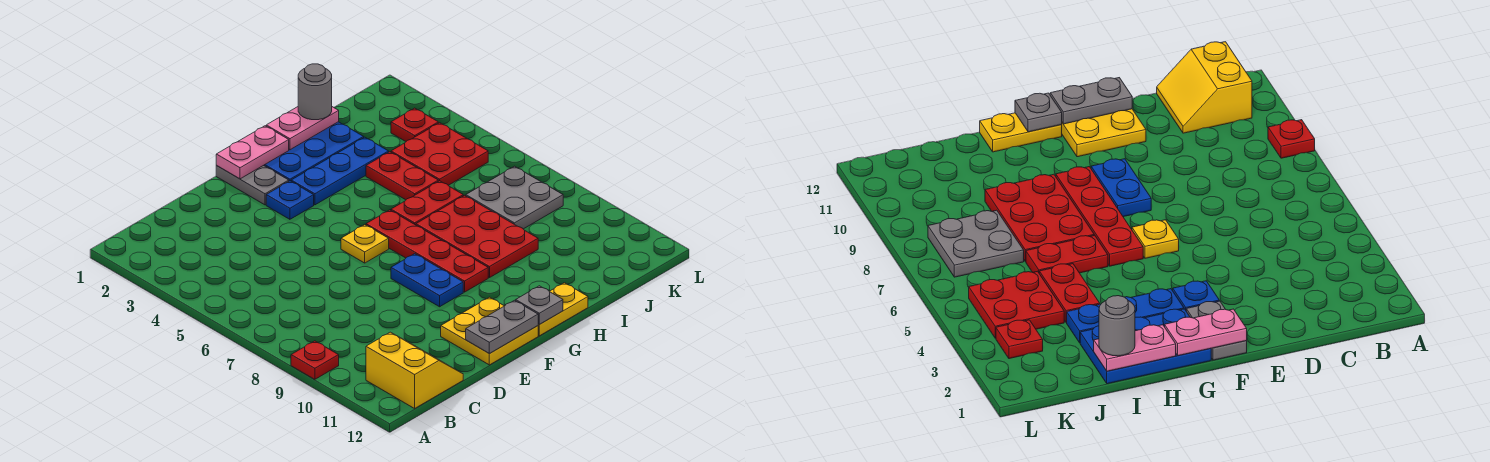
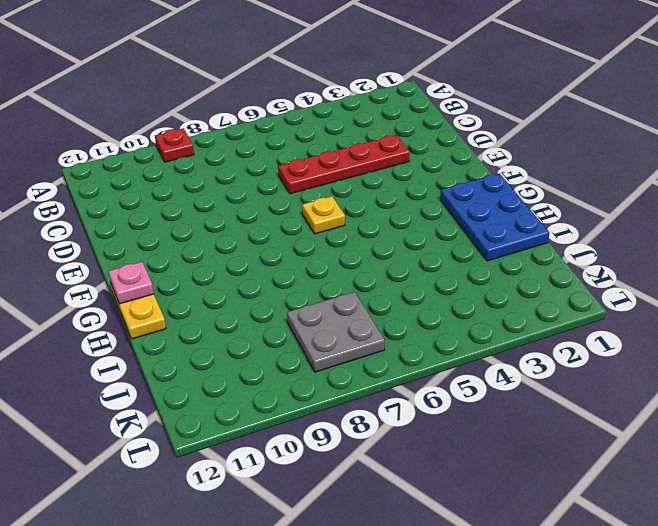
red plate D3:D6 level 1 -> red plate G6:G9 level 1
pink plate G12 level 2 -> grey plate G12 level 2
none -> yellow slope B11:C12 level 1 top B
none -> yellow plate E11:F12 level 1
none -> grey plate F1:F2 level 1

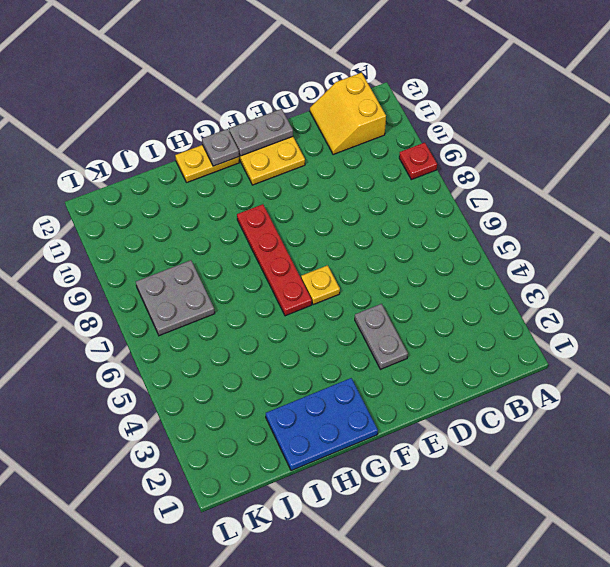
grey plate E3:E4 level 1 -> grey plate F1:F2 level 1
none -> blue plate F3 level 1
none -> blue plate F8:F9 level 1
none -> blue plate G3:I3 level 1

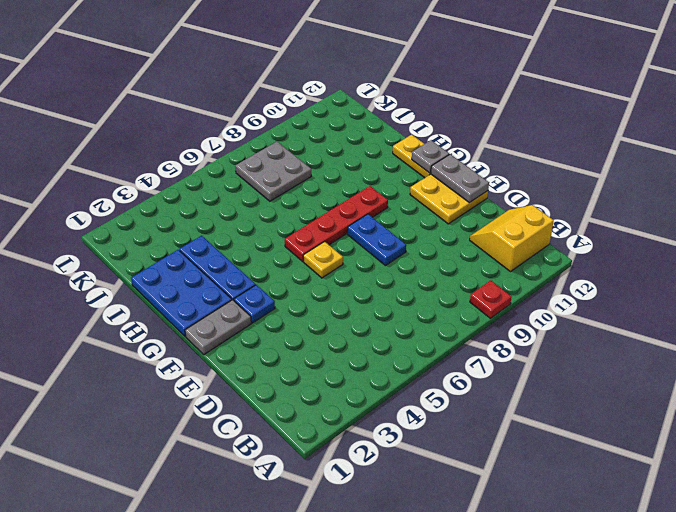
blue plate E8:F8 level 1 -> blue plate F8:F9 level 1
none -> red plate H6:I6 level 1
none -> red plate H7:I9 level 1
none -> red plate I4:I5 level 1

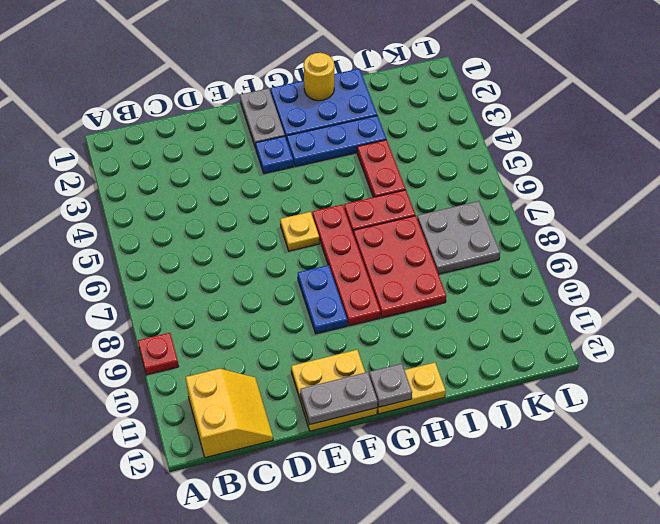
yellow round brick H1 level 2 -> pink plate H1:I1 level 2
none -> red plate J4:K5 level 1
none -> red plate K3 level 1
none -> pink plate F1:G1 level 2

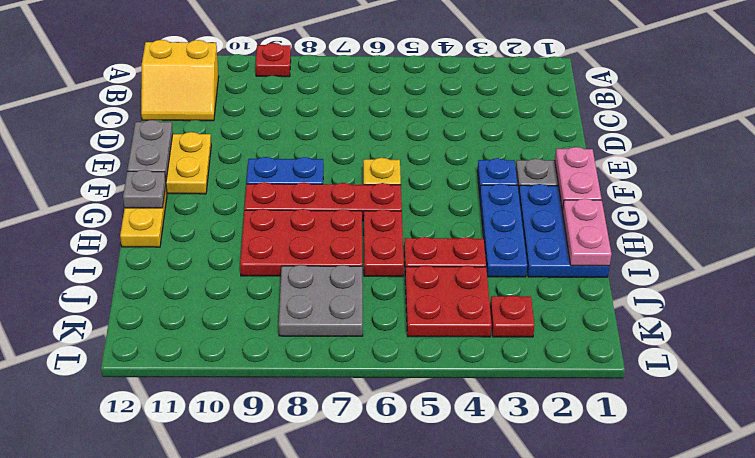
none -> grey round brick I1 level 3

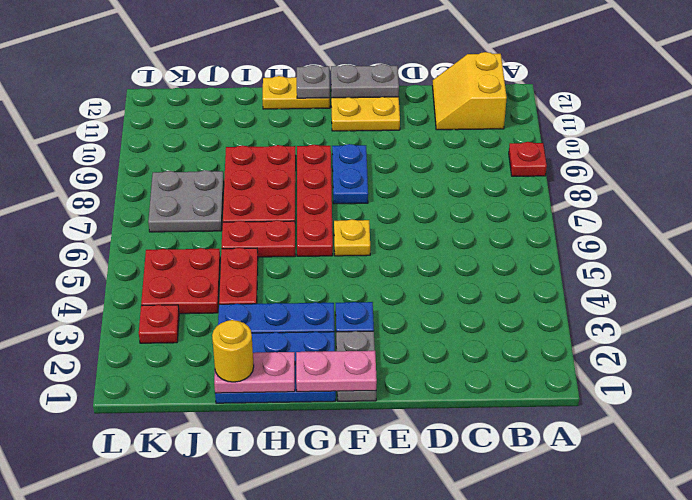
yellow round brick I1 level 3 -> grey round brick I1 level 3

